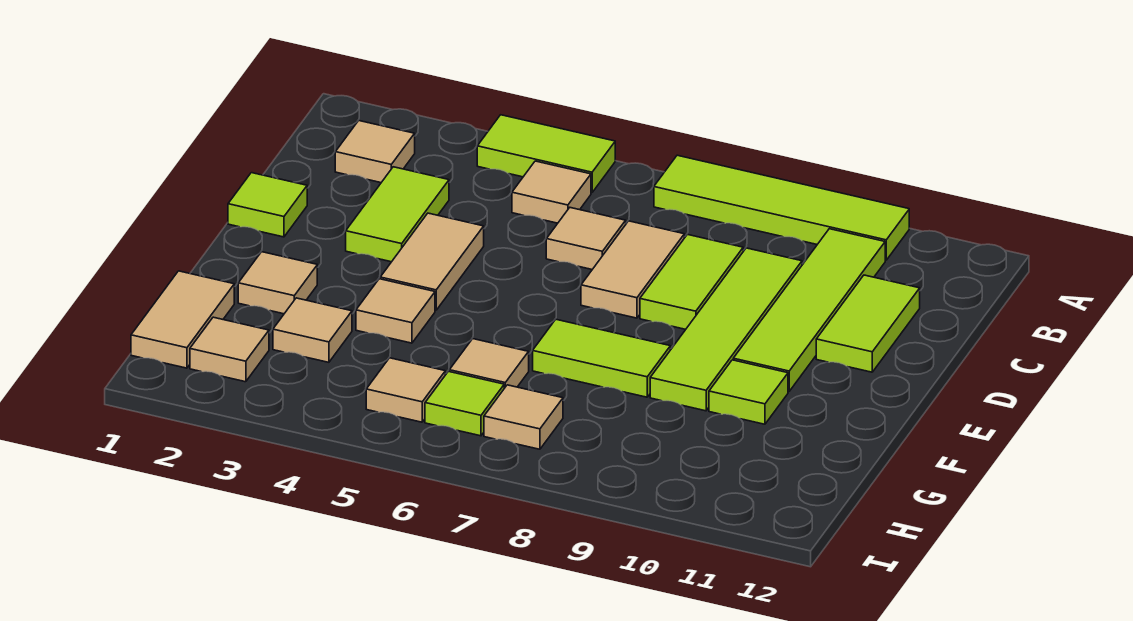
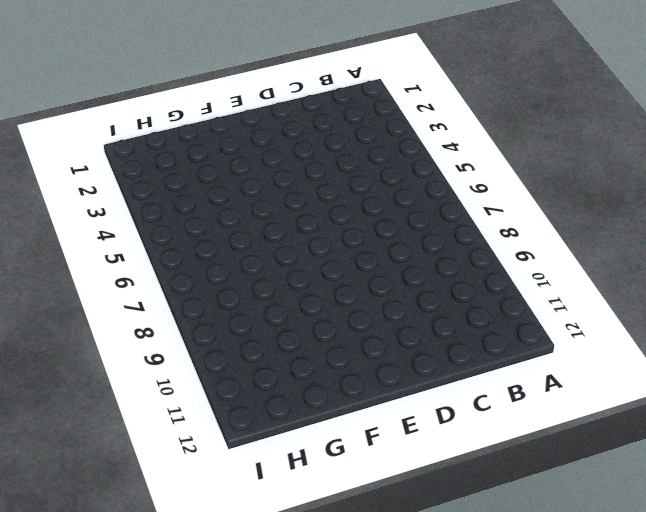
none -> lime tile A4:A5 level 1
none -> lime tile A7:A10 level 1
none -> tan tile B2 level 1

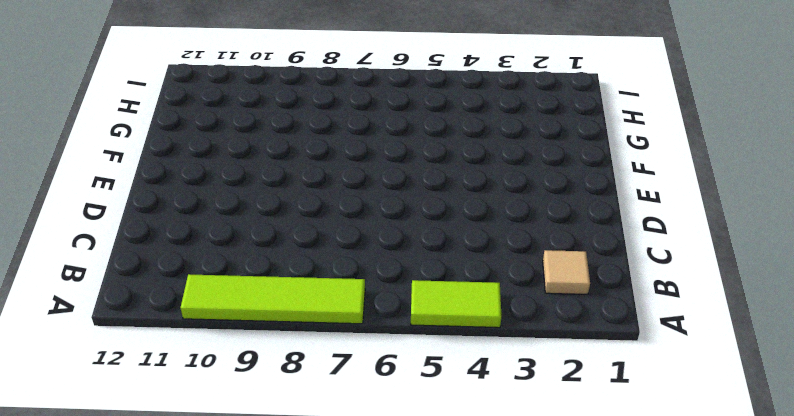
none -> tan tile B5 level 1
none -> lime tile B10:E10 level 1
none -> lime tile C3:D3 level 1

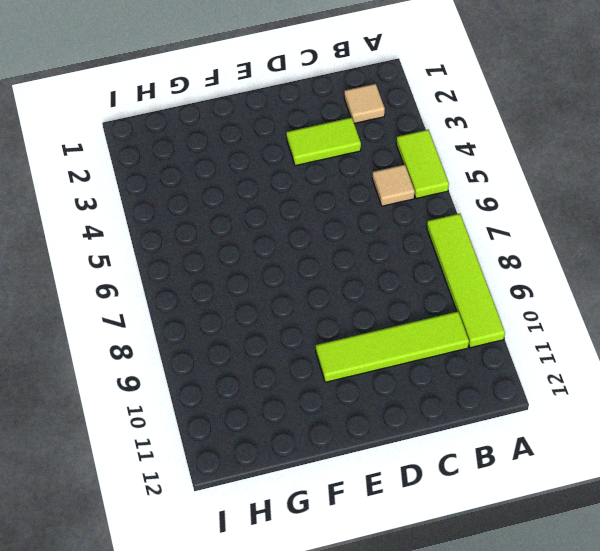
none -> tan tile C6 level 1
none -> tan tile C7:D7 level 1
none -> lime tile C8:D8 level 1

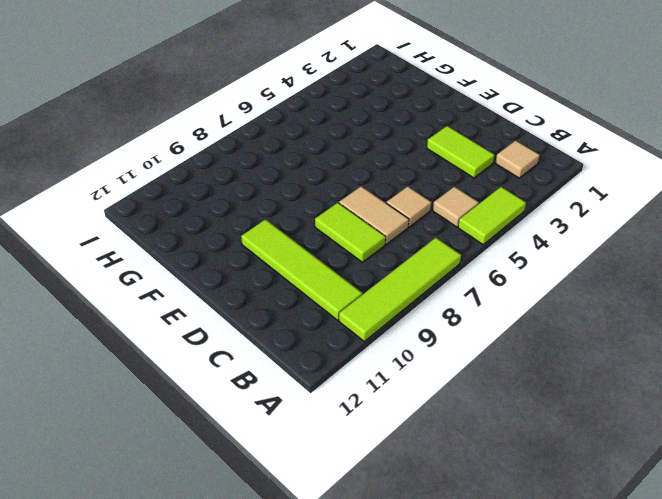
none -> lime tile C9:F9 level 1
none -> lime tile C11:D11 level 1
none -> lime tile D1 level 1

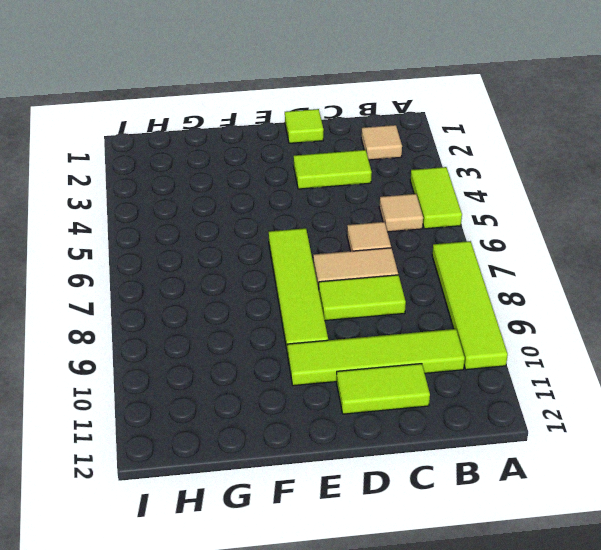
lime tile E6:E9 level 1 -> lime tile C9:F9 level 1
none -> tan tile D4:E4 level 1
none -> tan tile F2 level 1
none -> tan tile F4 level 1

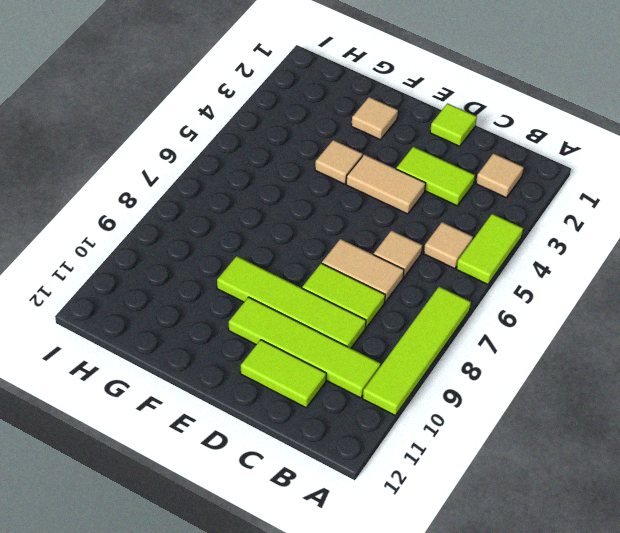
none -> lime tile F7:F8 level 1
none -> lime tile F10 level 1
none -> tan tile G1:H1 level 1

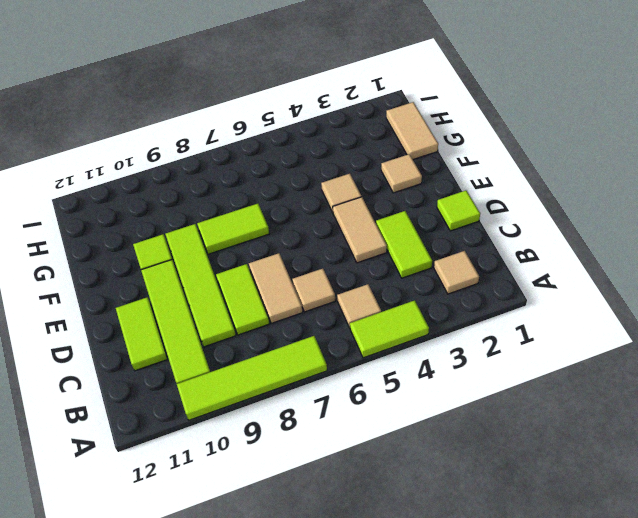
none -> tan tile G3 level 1
none -> tan tile G6 level 1
none -> tan tile H2 level 1

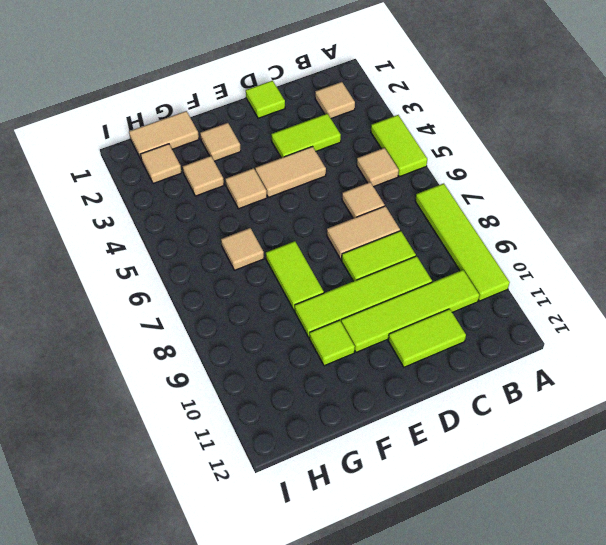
none -> tan tile H5 level 1
none -> lime tile H6 level 1
none -> tan tile H7 level 1

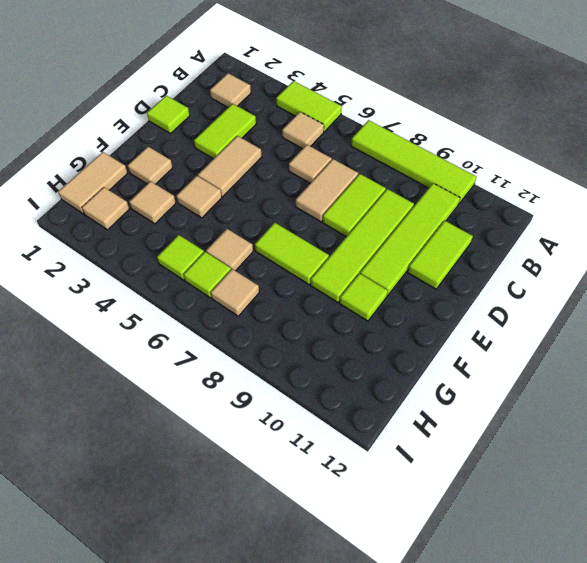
lime tile H5 level 1 -> tan tile H5 level 1

